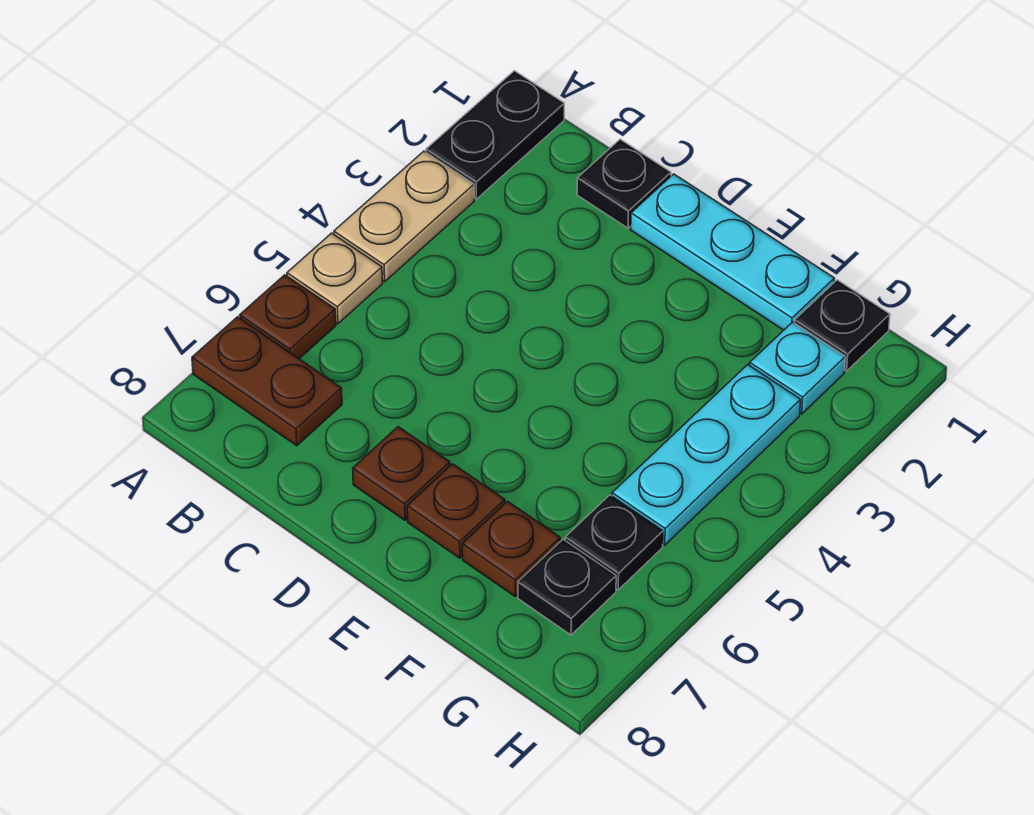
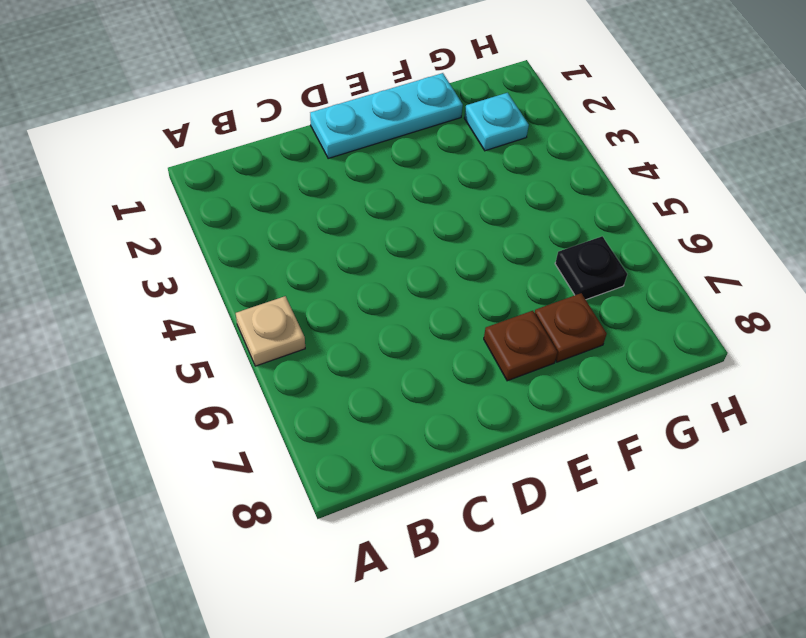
none -> black plate A1:A2 level 1
none -> tan plate A3:A4 level 1
none -> brown plate A6 level 1

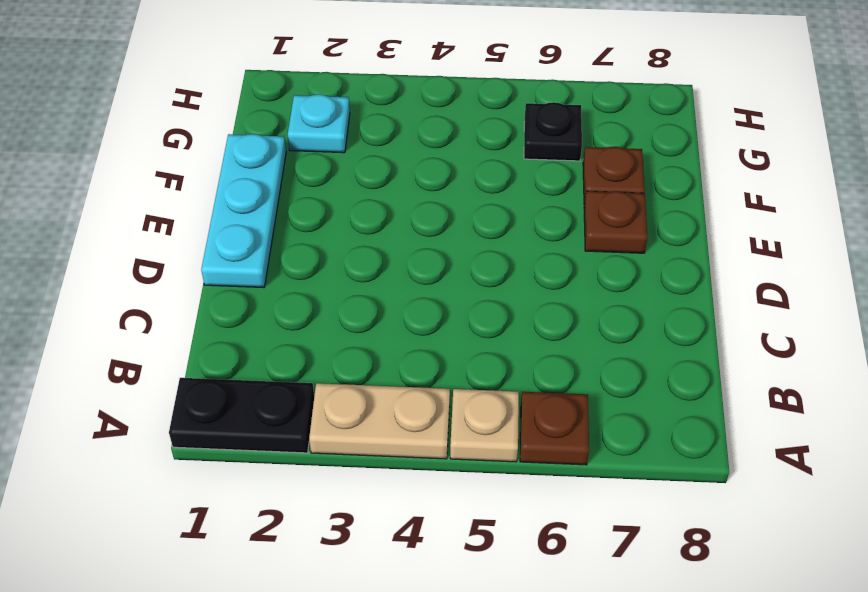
none -> brown plate A7:B7 level 1
none -> black plate C1 level 1
none -> brown plate D7 level 1

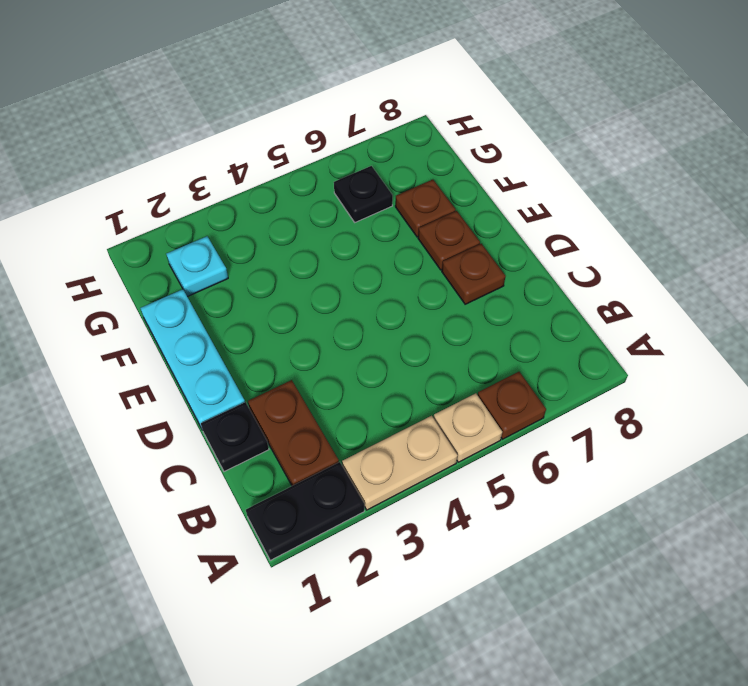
brown plate B2:C2 level 1 -> brown plate A7:B7 level 1
none -> black plate G1 level 1
none -> cyan plate G3:G5 level 1
none -> black plate G7 level 1

